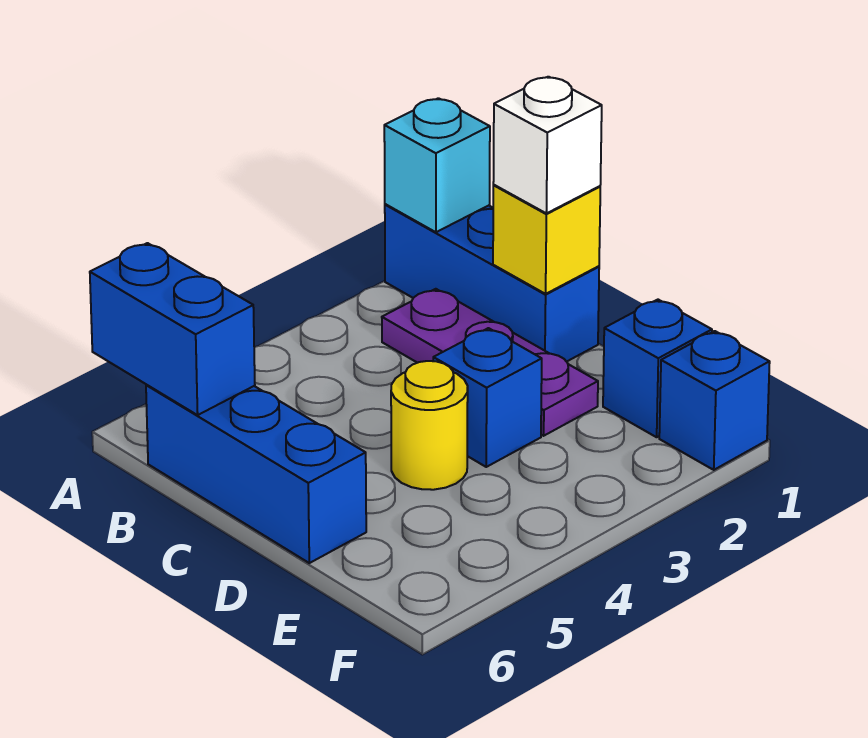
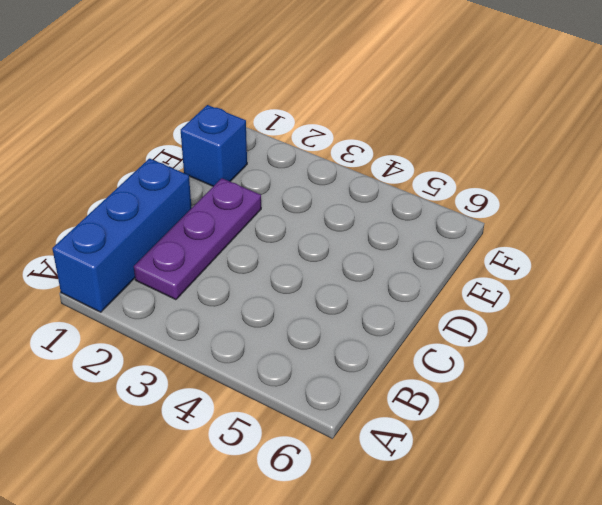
none -> blue brick B6:D6 level 1
none -> blue brick D3 level 1

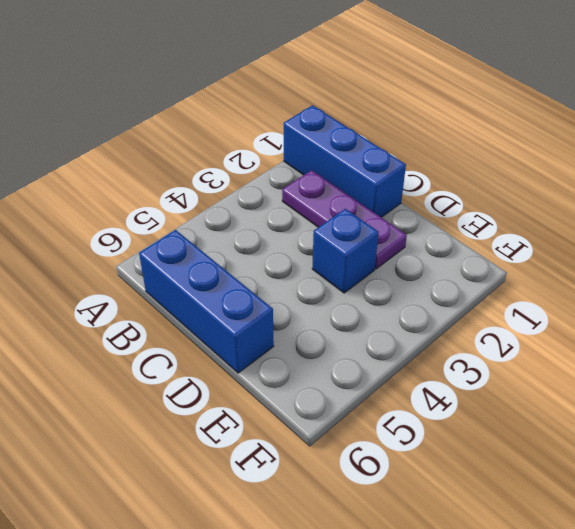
none -> yellow round brick D4 level 1
none -> blue brick E1 level 1

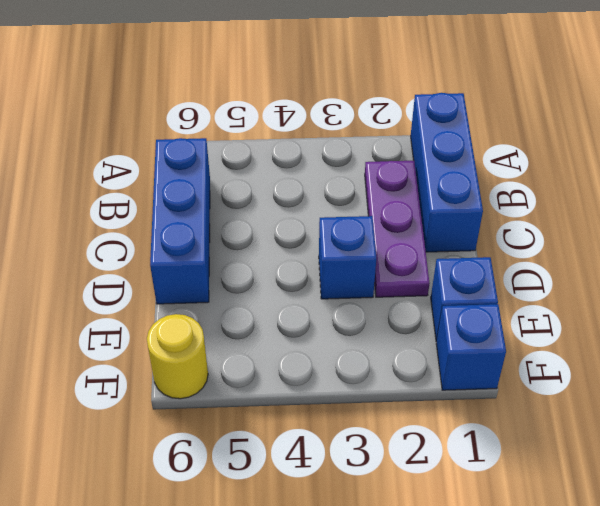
yellow round brick F6 level 1 -> yellow round brick D4 level 1
none -> cyan brick A1 level 2
none -> blue brick A6:B6 level 2

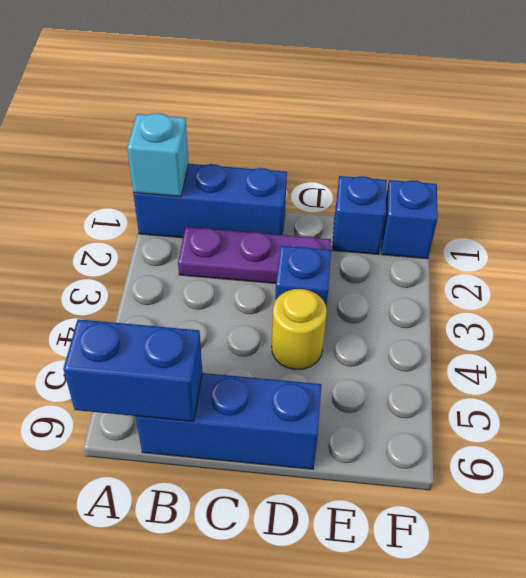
none -> yellow brick C1 level 2
none -> white brick C1 level 3

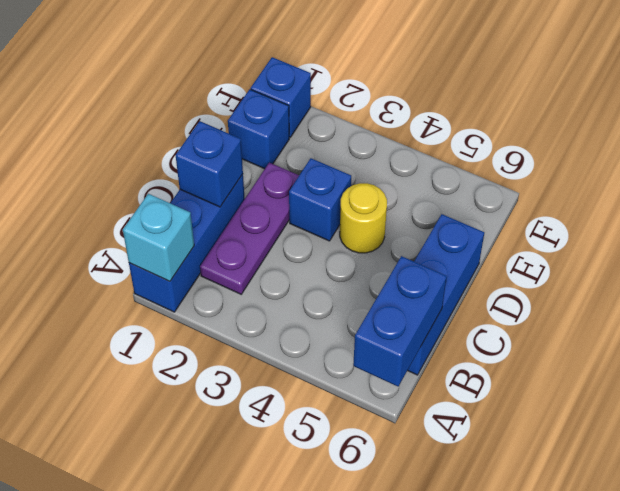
blue brick C1 level 2 -> yellow brick C1 level 2
none -> white brick C1 level 3

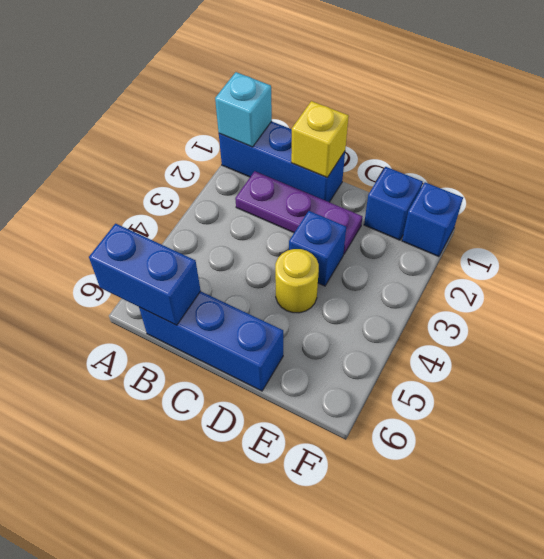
none -> white brick C1 level 3

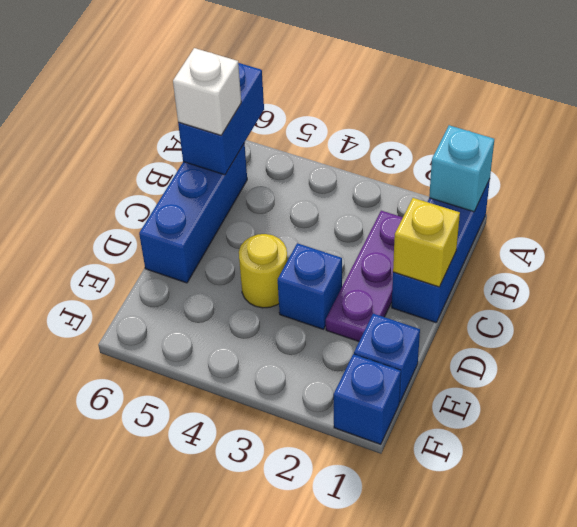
white brick B6 level 3 -> white brick C1 level 3

